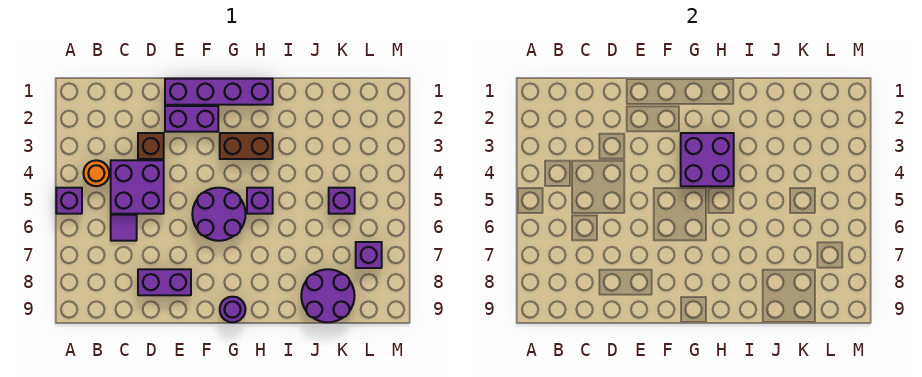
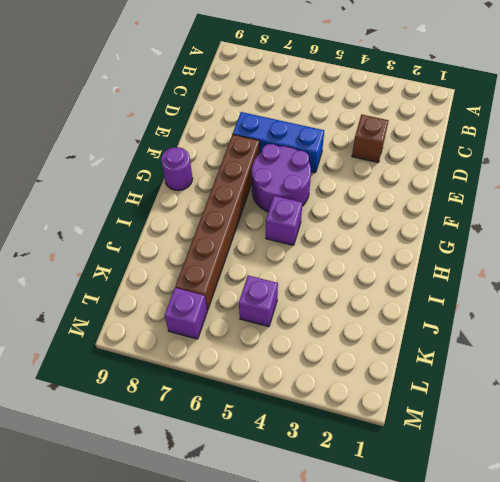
blue brick E5:E7 level 1 -> none
brown brick F7:K7 level 1 -> none
none -> purple brick A5 level 1
none -> orange round brick B4 level 1
none -> purple brick C4:D5 level 1

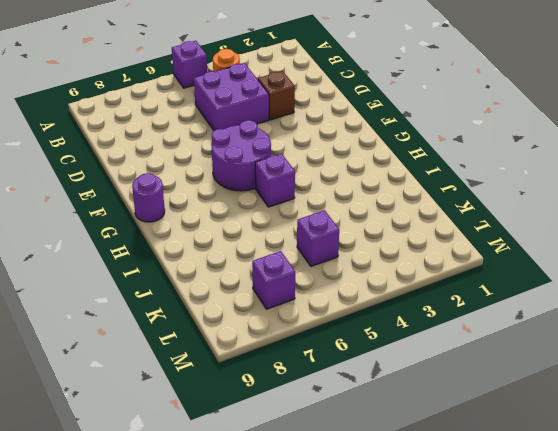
none -> purple tile C6 level 1
none -> purple brick D8:E8 level 1
none -> purple brick E1:H1 level 1

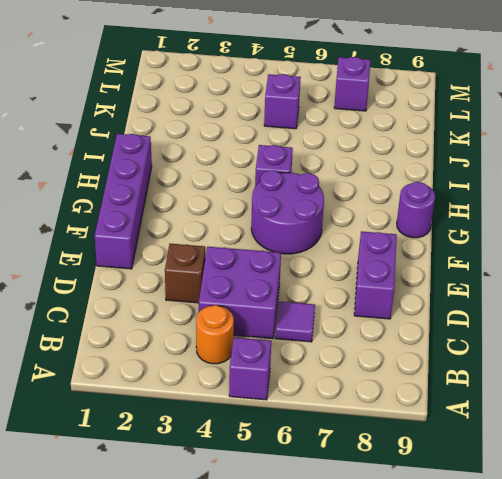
none -> purple brick E2:F2 level 1
none -> brown brick G3:H3 level 1
none -> purple round brick J8:K9 level 1

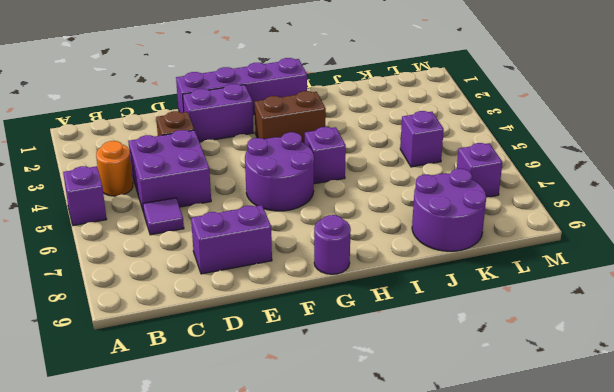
none -> purple brick G3:H4 level 2

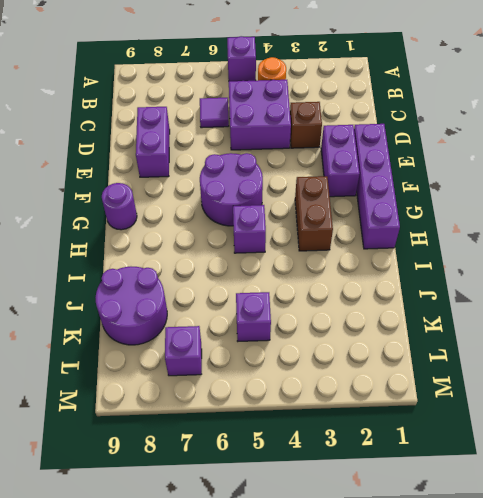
none -> purple brick G3:H4 level 2

